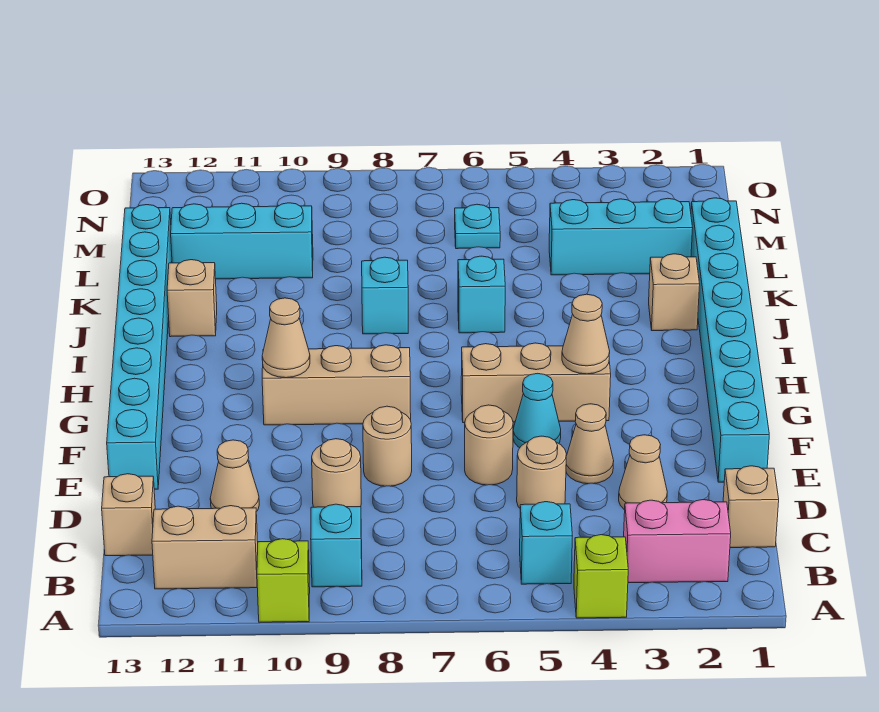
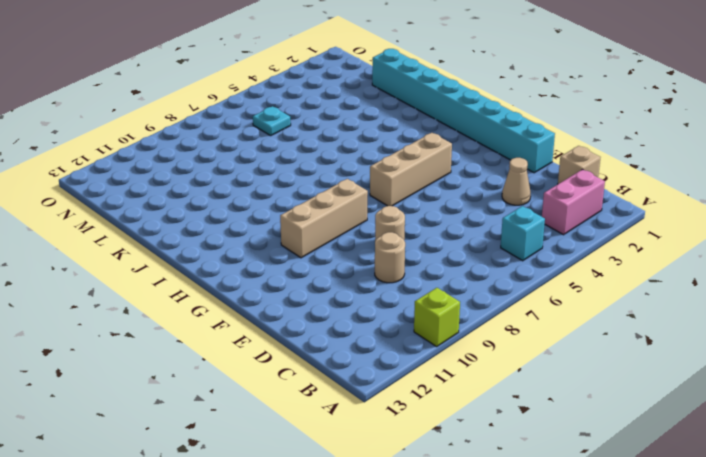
none -> lime brick A4 level 1
none -> cyan brick B9 level 1
none -> tan brick B11:B12 level 1

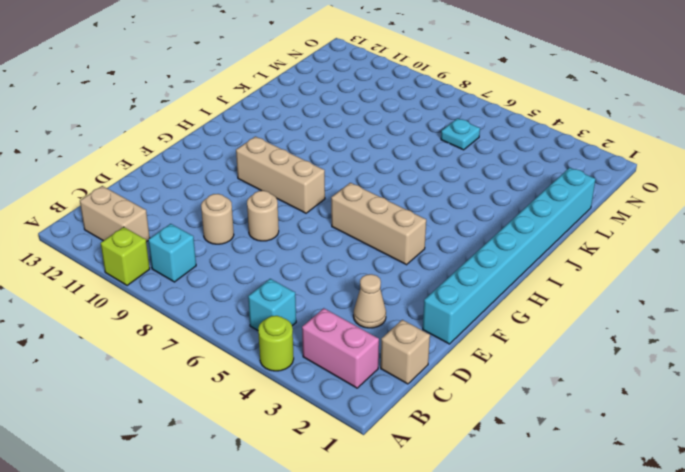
lime round brick A4 level 1 -> lime brick A4 level 1
none -> tan brick C13 level 1
none -> tan round brick D5 level 1
none -> tan cone D11 level 1

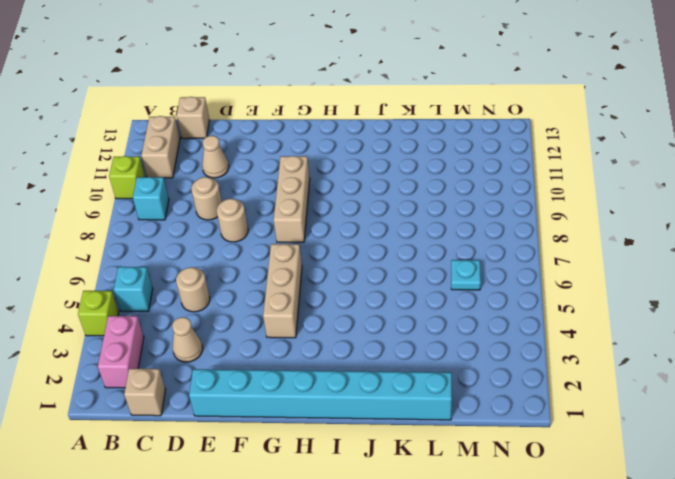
none -> tan cone E4 level 1
none -> tan round brick E6 level 1
none -> cyan brick E13:L13 level 1

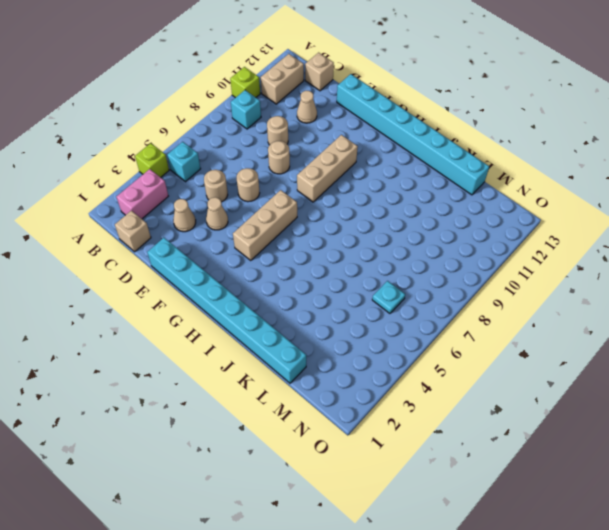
none -> cyan cone F5 level 1
none -> tan brick J2 level 1
none -> cyan brick J6 level 1

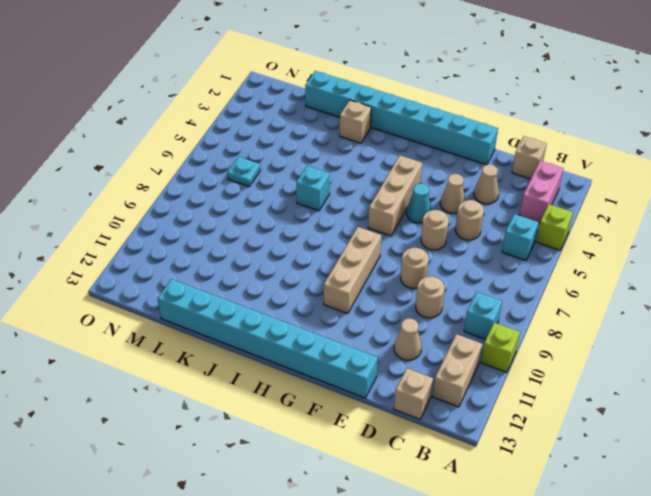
none -> cyan brick J8 level 1
none -> tan brick J12 level 1
none -> cyan brick L2:L4 level 1

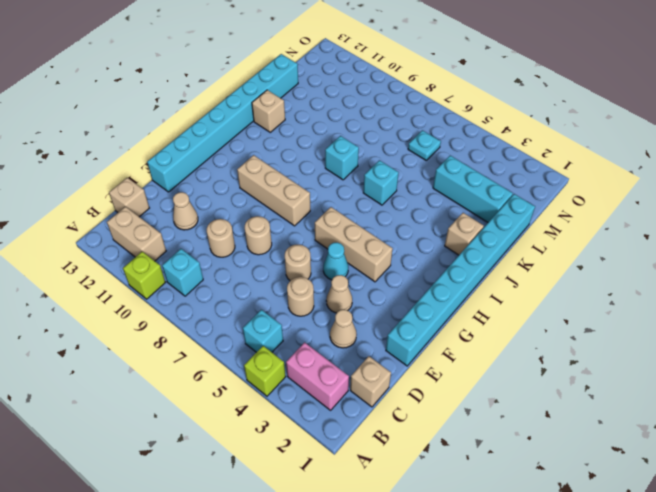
none -> cyan brick L10:L12 level 1
none -> tan cone G4 level 2
none -> tan cone G10 level 2

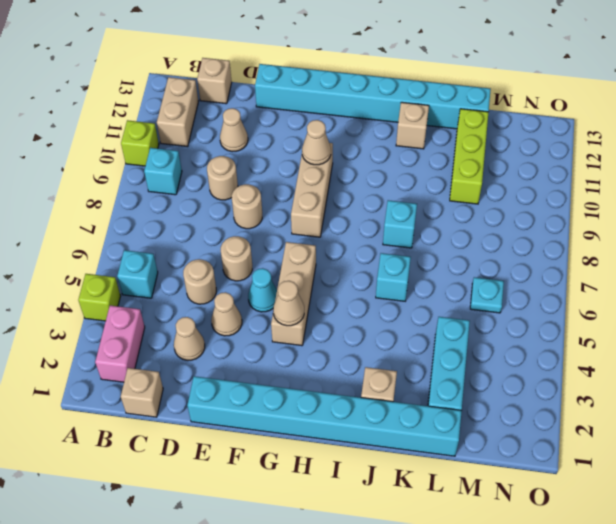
lime brick L10:L12 level 1 -> cyan brick L10:L12 level 1

